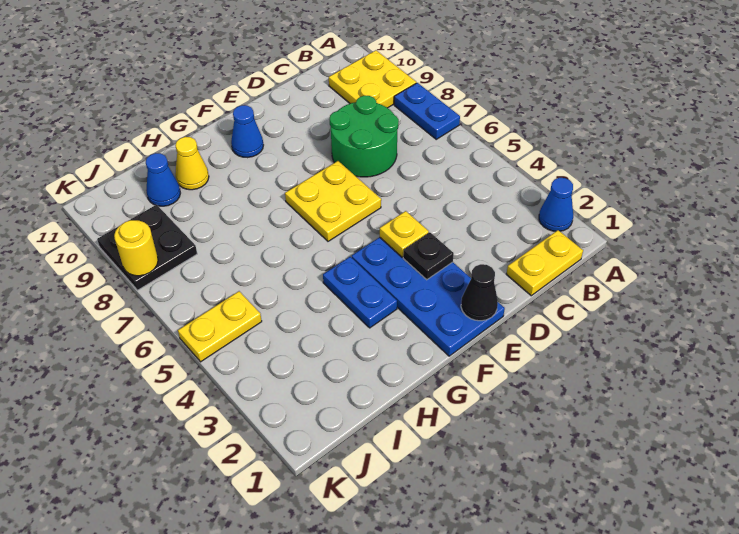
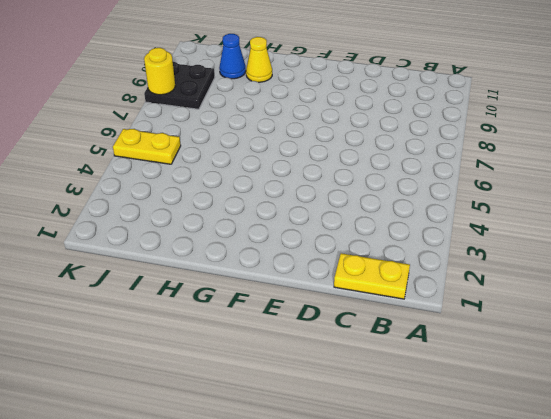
none -> blue cone A2 level 1
none -> blue plate A7:A8 level 1
none -> yellow plate A9:B10 level 1

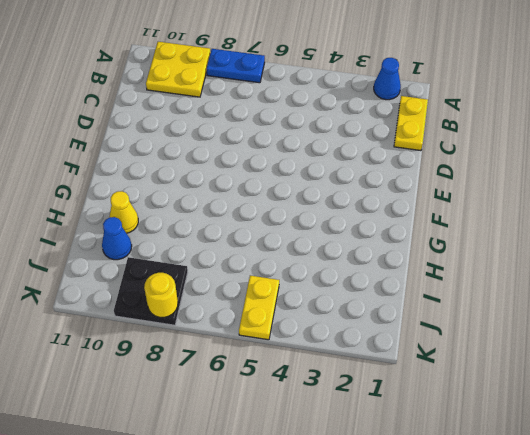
none -> green round brick C7:D8 level 1
none -> blue plate E1:F4 level 1
none -> yellow plate E6:F7 level 1

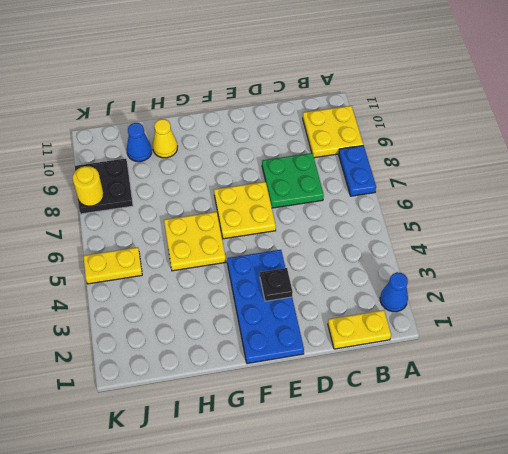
green plate C7:D8 level 1 -> green round brick C7:D8 level 1
yellow plate G5:H6 level 1 -> none
none -> blue cone F10 level 1
none -> blue plate G3:G4 level 1
none -> black cone E1 level 2

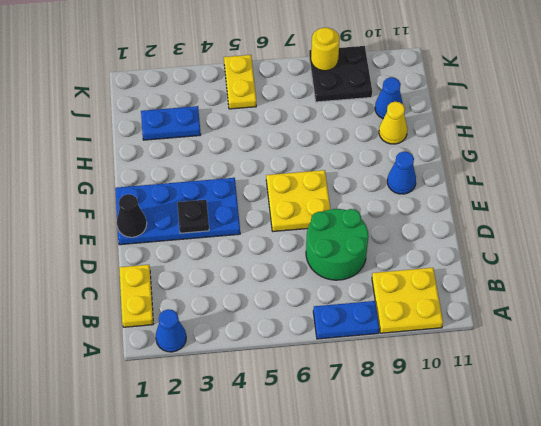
blue plate I2:I3 level 1 -> blue plate G3:G4 level 1
none -> yellow plate E4 level 2

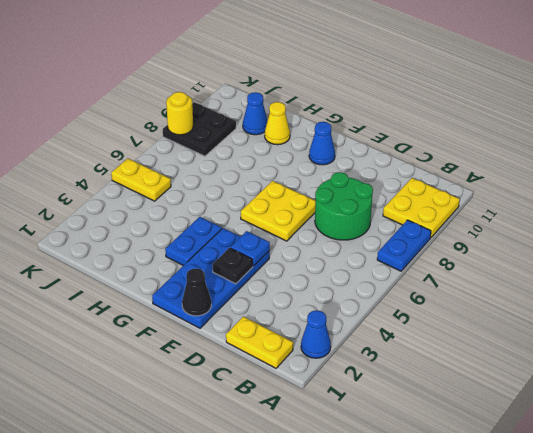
blue plate E4 level 2 -> yellow plate E4 level 2

